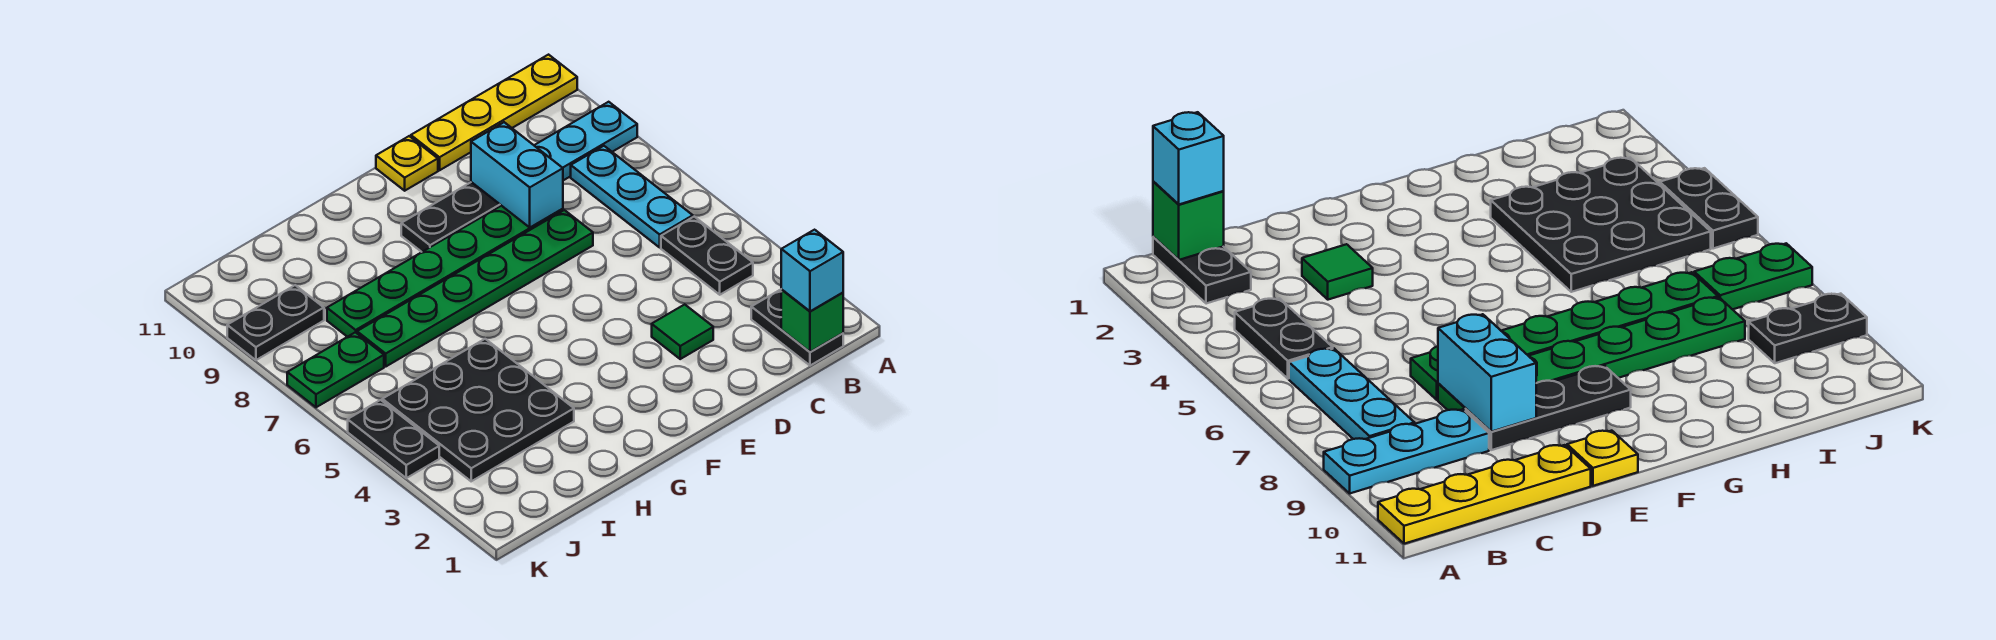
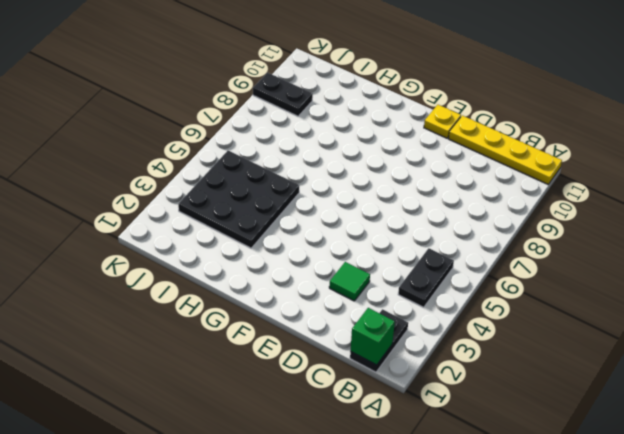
none -> cyan plate A9:C9 level 1
none -> cyan plate B6:B8 level 1
none -> green plate D7:I7 level 1

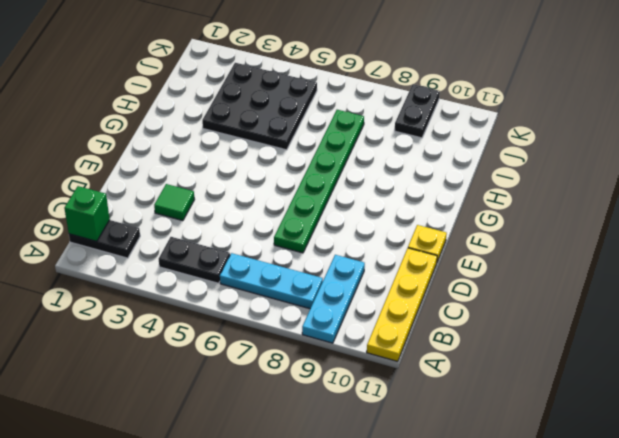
none -> green plate D8:I8 level 1
none -> black plate D9:F9 level 1
none -> green plate J7:K7 level 1

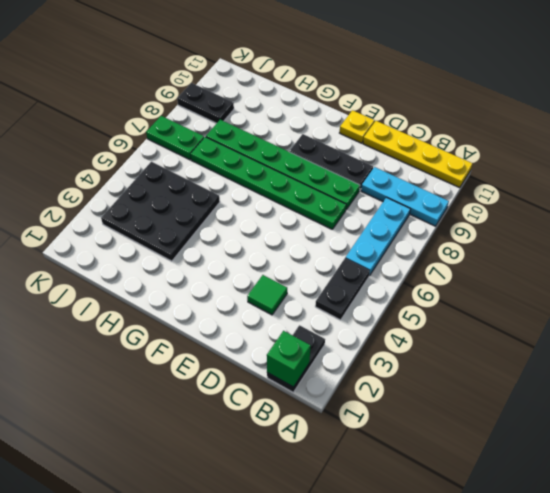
none -> black plate K4:K5 level 1
none -> cyan brick D8:D9 level 2
none -> cyan brick B1 level 3

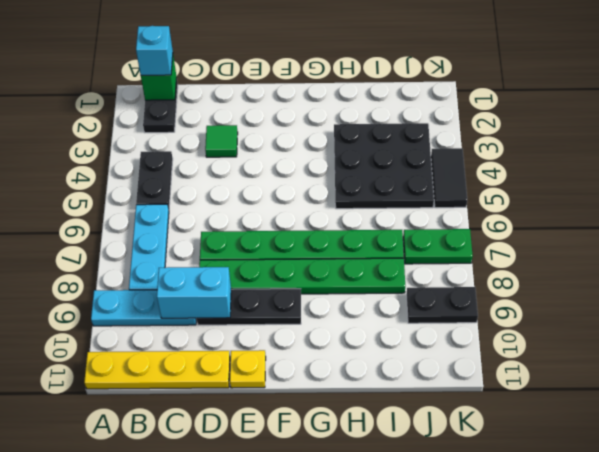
cyan brick C9:D9 level 2 -> cyan brick D8:D9 level 2
black tile K4:K5 level 1 -> black plate K4:K5 level 1

